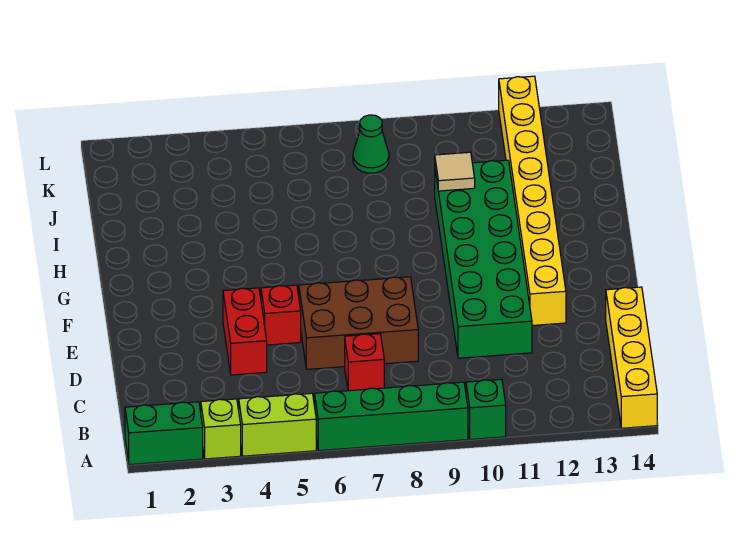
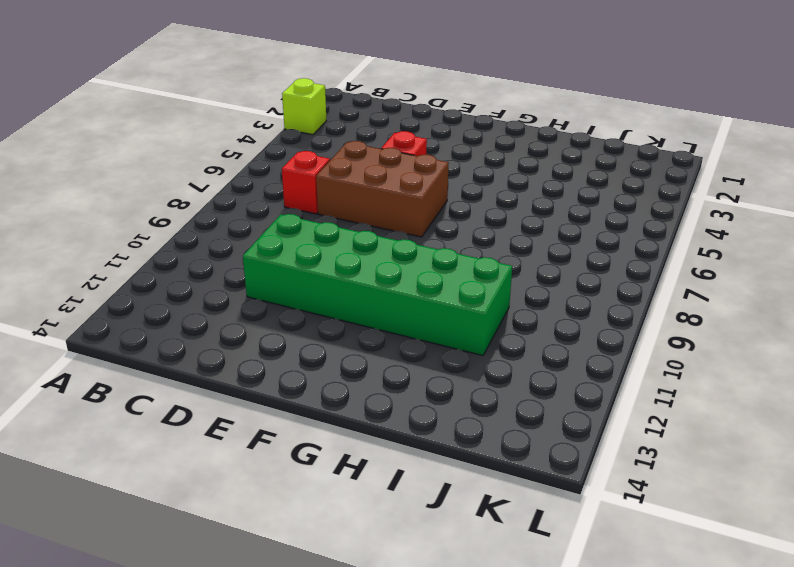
brown brick D6:F7 level 1 -> brown brick D6:E8 level 1
none -> green brick A1:A2 level 1
none -> lime brick A4:A5 level 1
none -> green brick A6:A9 level 1

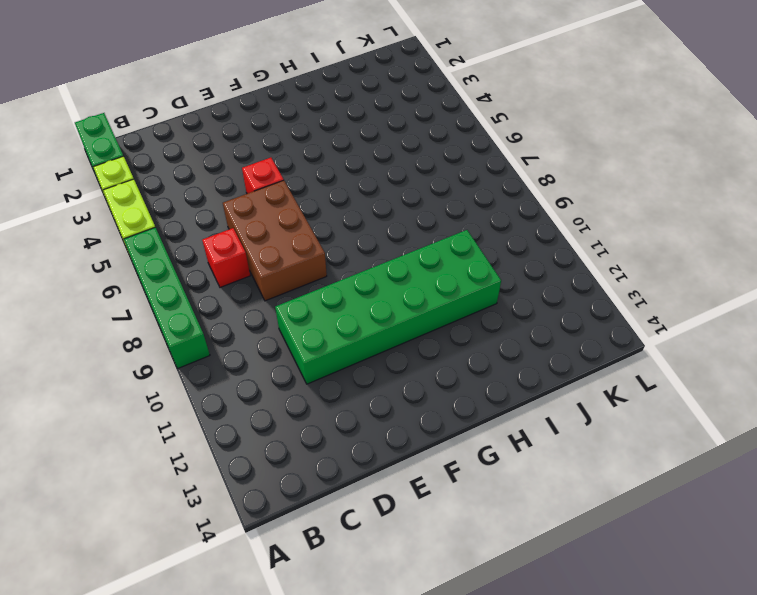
none -> green brick A10 level 1
none -> yellow brick A14:D14 level 1
none -> red brick D4:E4 level 1

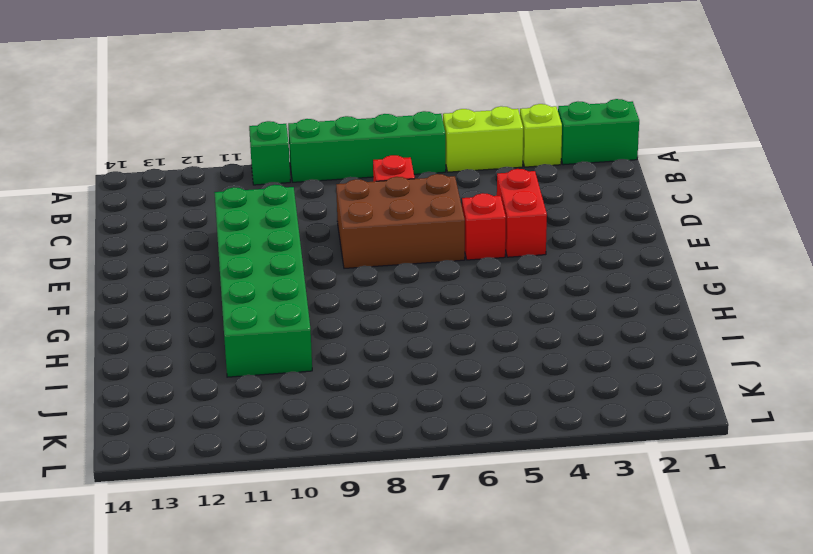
none -> yellow brick A14:D14 level 1
none -> yellow brick E12:L12 level 1
none -> green cone K8 level 1

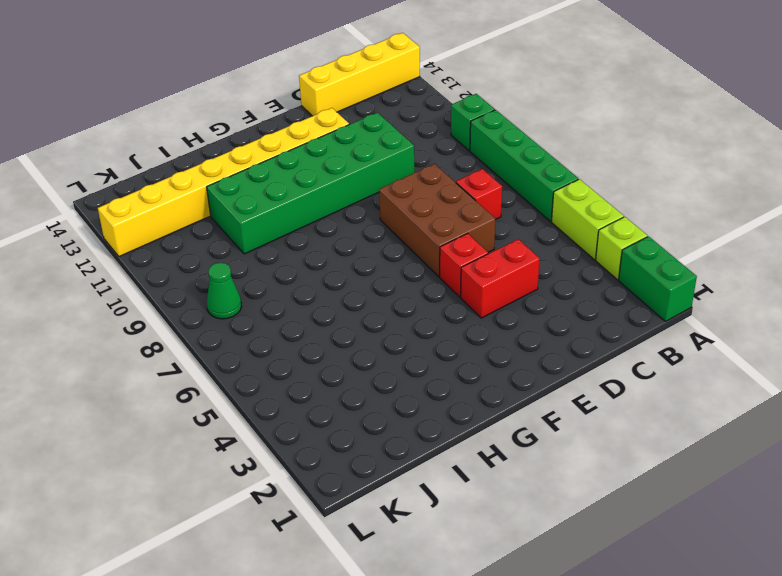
none -> tan tile I10 level 2

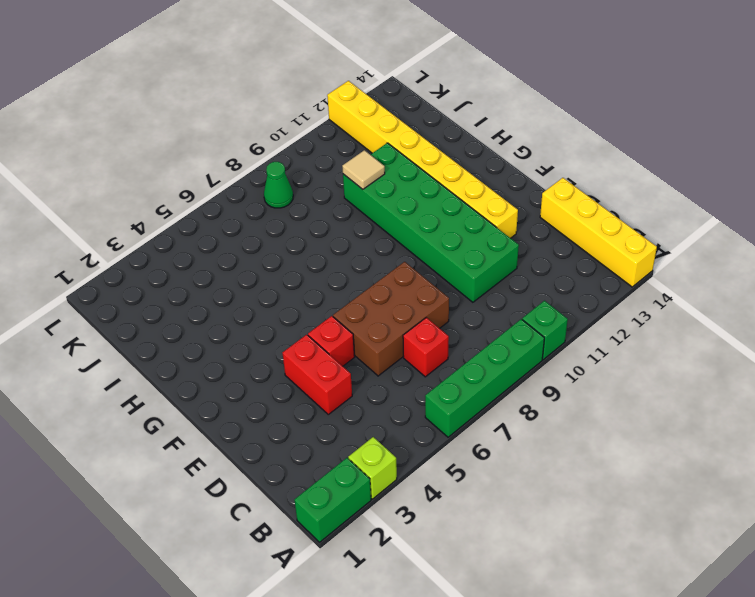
none -> lime brick A4:A5 level 1

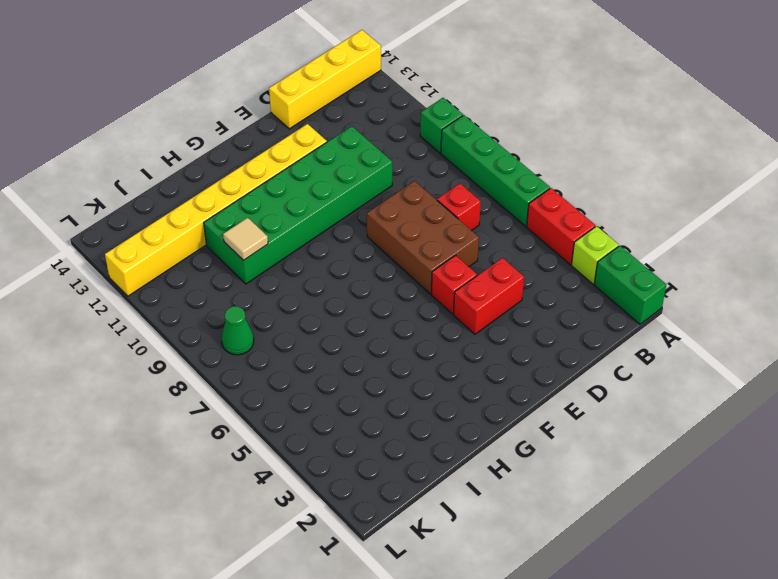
red brick A4:A5 level 1 -> lime brick A4:A5 level 1

